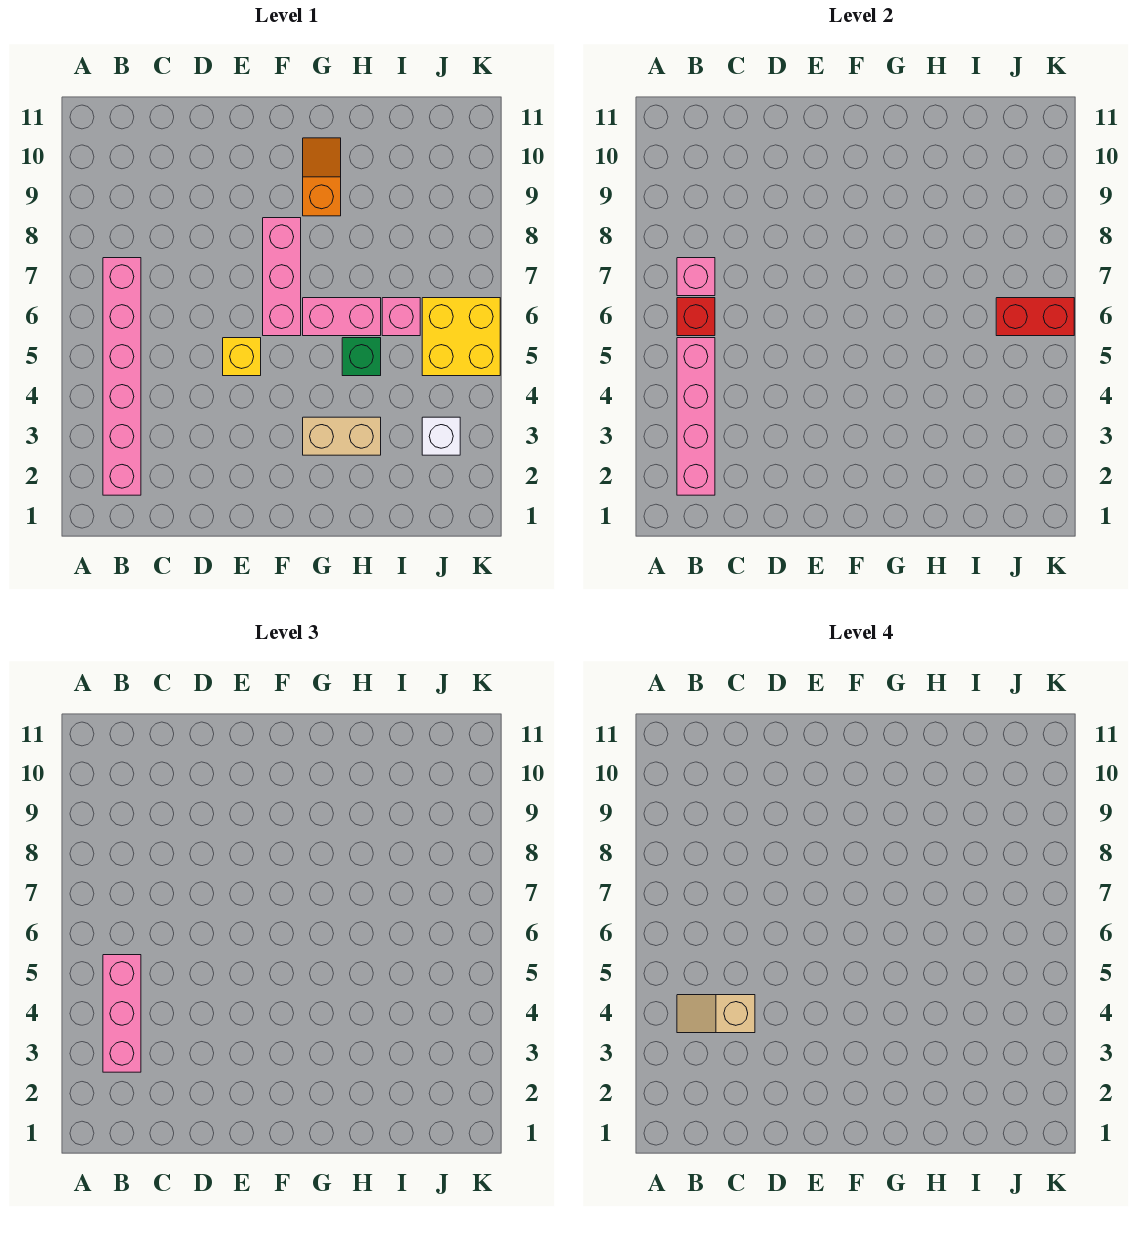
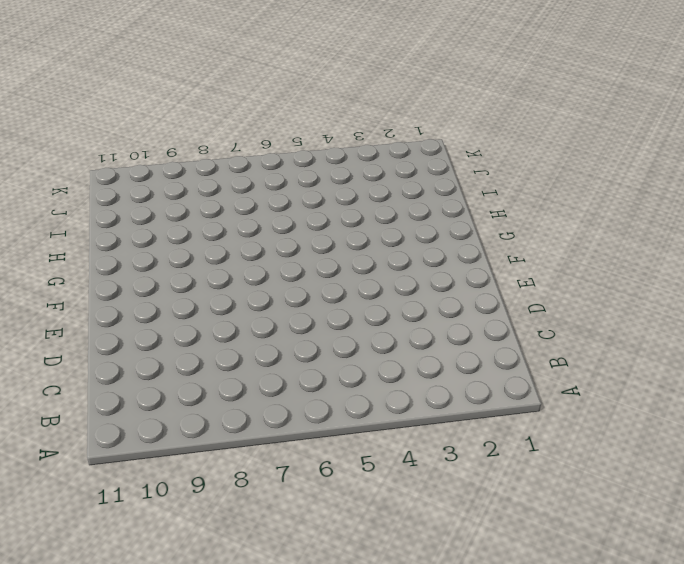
none -> pink brick B2:B7 level 1
none -> yellow brick E5 level 1
none -> pink brick F6:F8 level 1

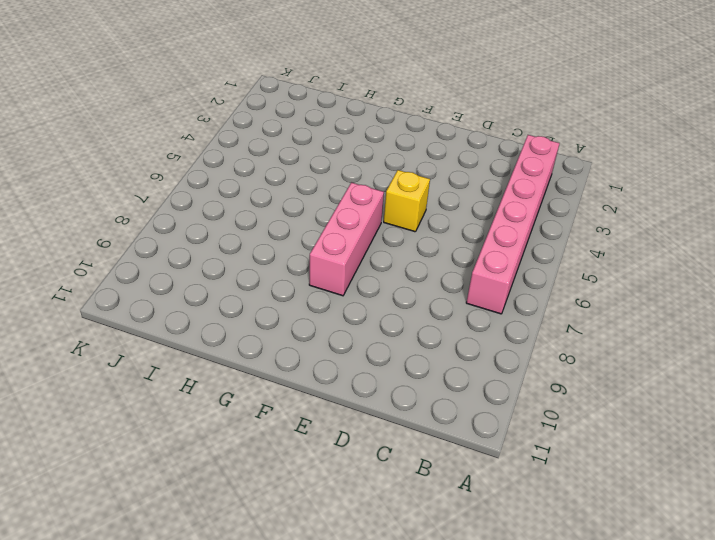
none -> tan brick G3:H3 level 1
none -> pink brick G6:H6 level 1
none -> orange slope G9:G10 level 1 top 9

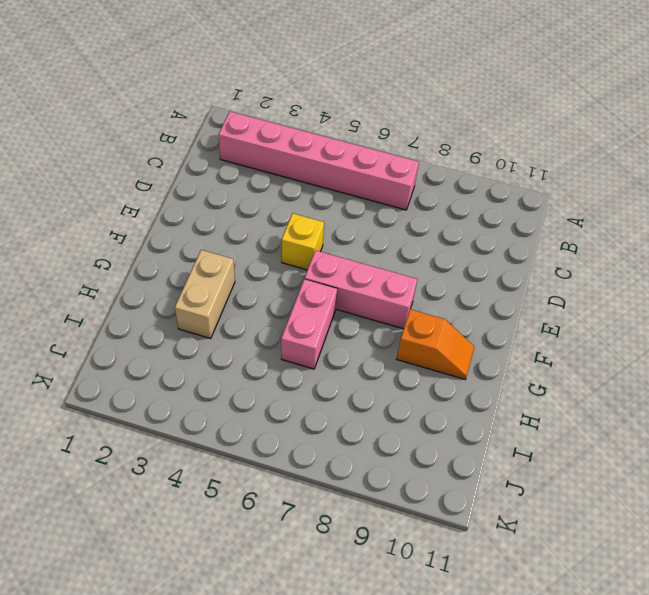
none -> green brick H5 level 1
none -> pink brick I6 level 1
none -> white brick J3 level 1

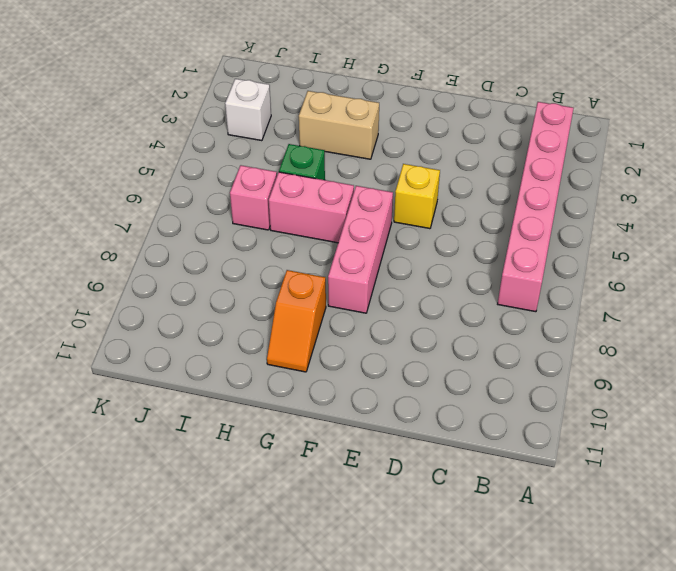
none -> yellow brick J5:K6 level 1
none -> pink brick B2:B5 level 2
none -> red brick B6 level 2

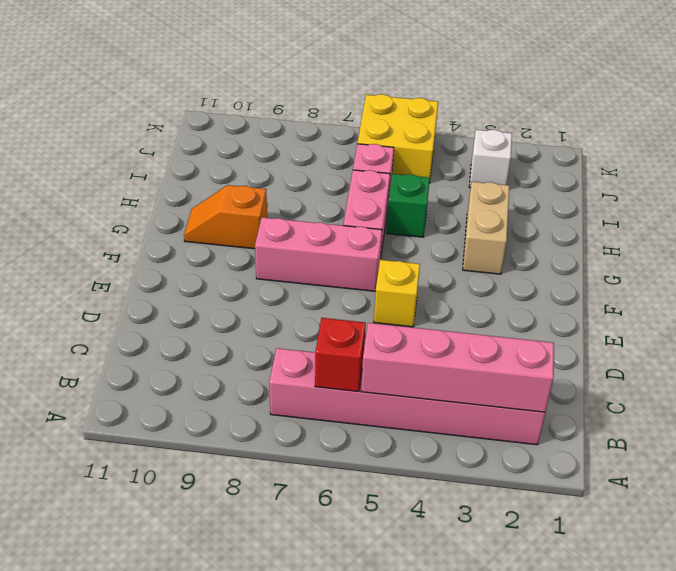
none -> pink brick B7 level 2
none -> red brick J6:K6 level 2
none -> pink brick B3:B5 level 3

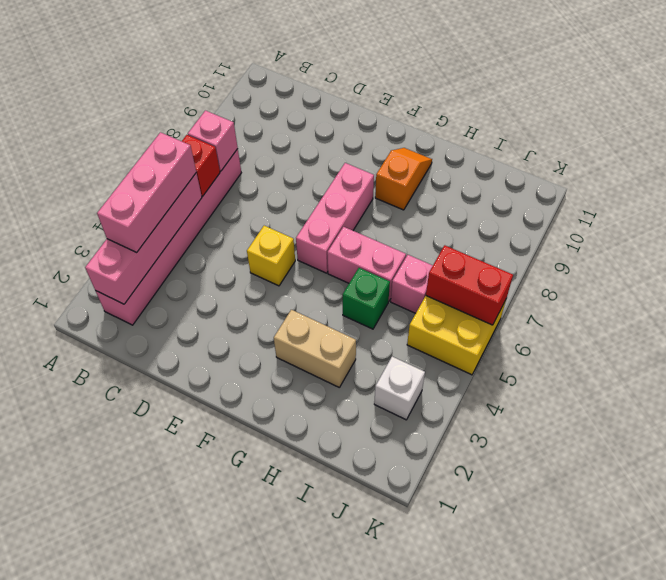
none -> tan slope B4:C4 level 4 top C

